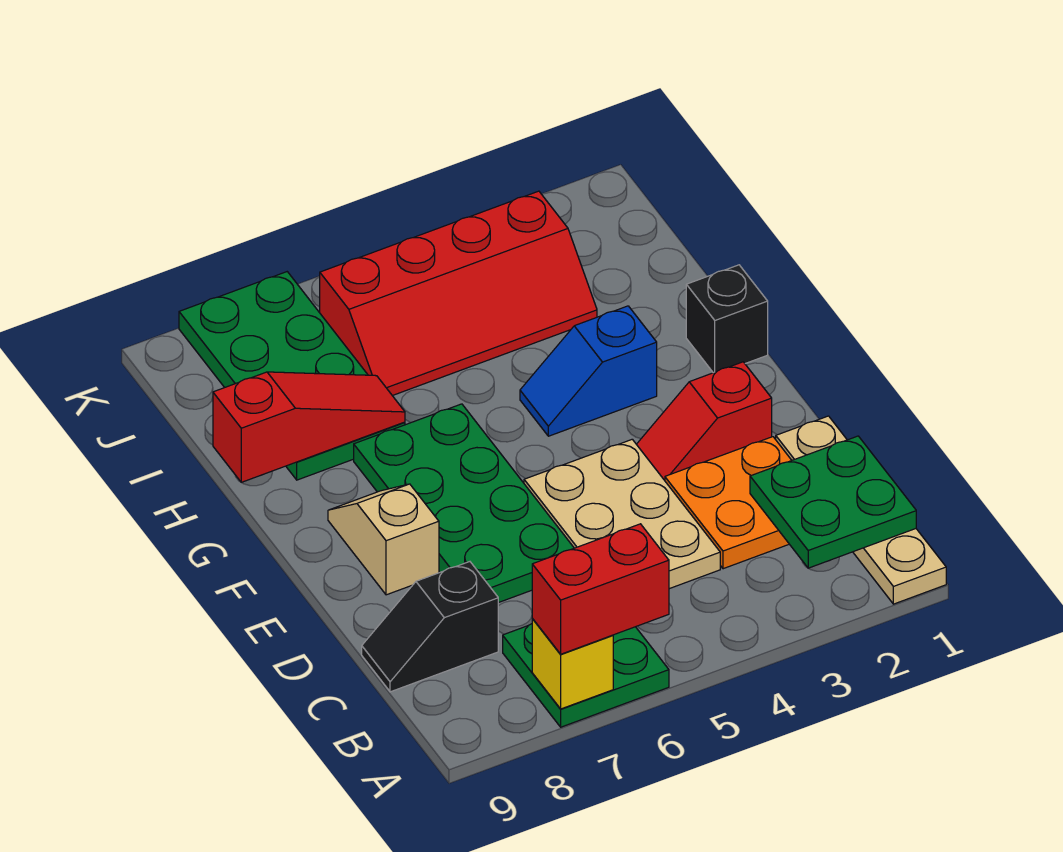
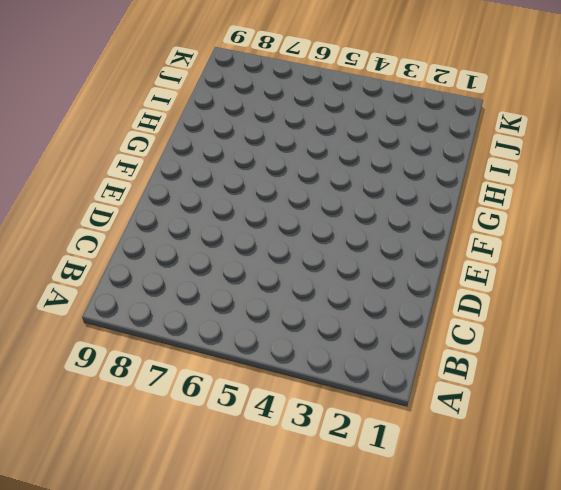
none -> tan plate A1:D1 level 1
none -> green plate A6:B7 level 1
none -> orange plate C2:D3 level 1

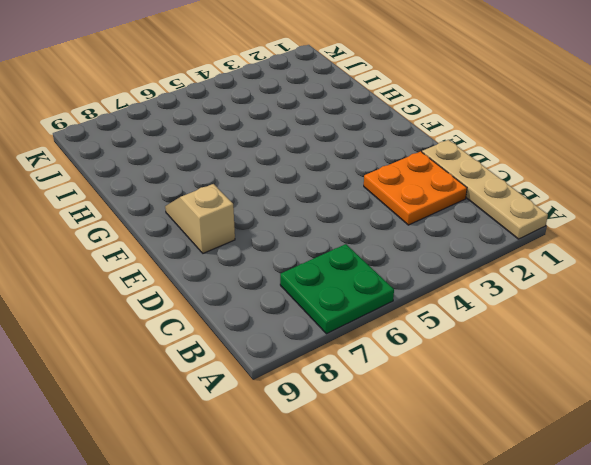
none -> tan plate C4:E5 level 1
none -> black slope C8:C9 level 1 top 8
none -> green plate D6:G7 level 1

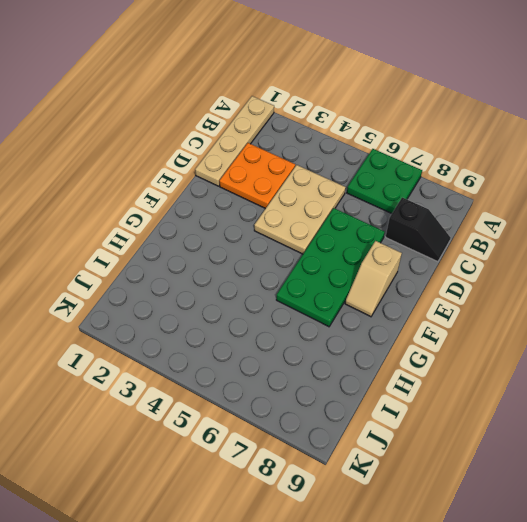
none -> red slope E2:E3 level 1 top 2
none -> black brick G1 level 1
none -> blue slope G3:G4 level 1 top 3

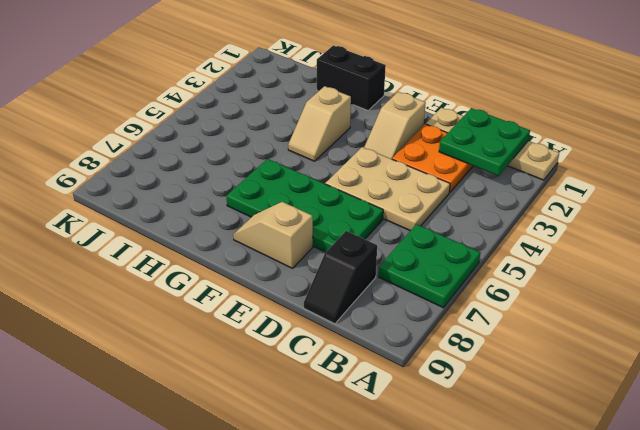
tan slope E2:E3 level 1 top 2 -> red slope E2:E3 level 1 top 2
black brick G1:H1 level 1 -> black brick G1 level 1
tan slope G3:G4 level 1 top 3 -> blue slope G3:G4 level 1 top 3
none -> green plate H7:K8 level 1
none -> red slope I3:J6 level 1 top J
none -> yellow brick A7 level 2

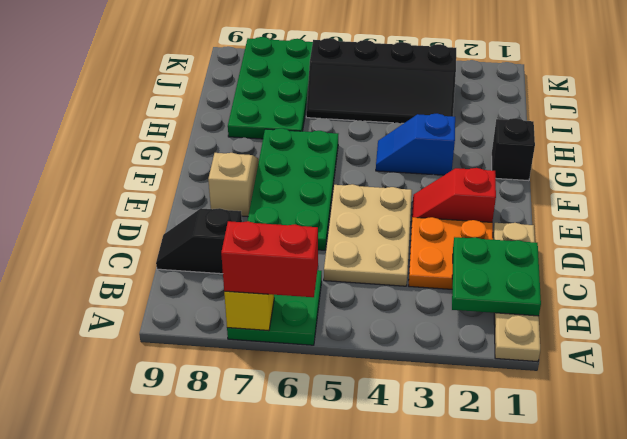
black slope I3:J6 level 1 top J -> red slope I3:J6 level 1 top J
none -> red slope H7:H9 level 2 top 9

